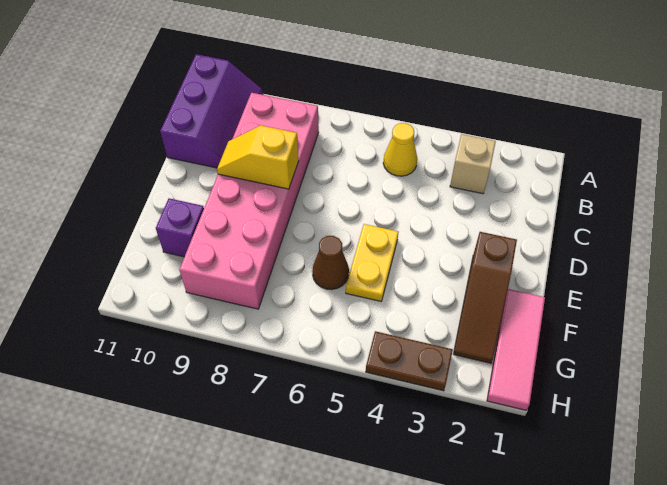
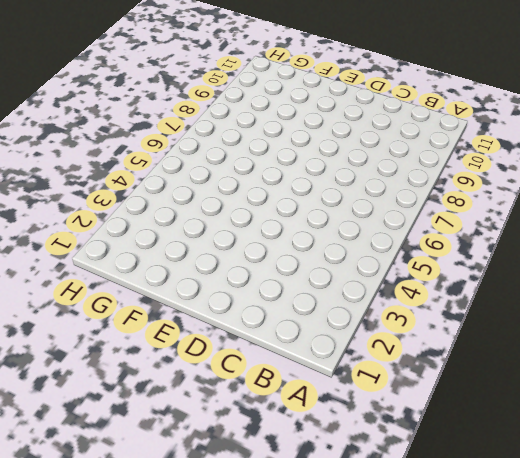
none -> purple slope A10:C11 level 1 top 11
none -> tan brick B3 level 1

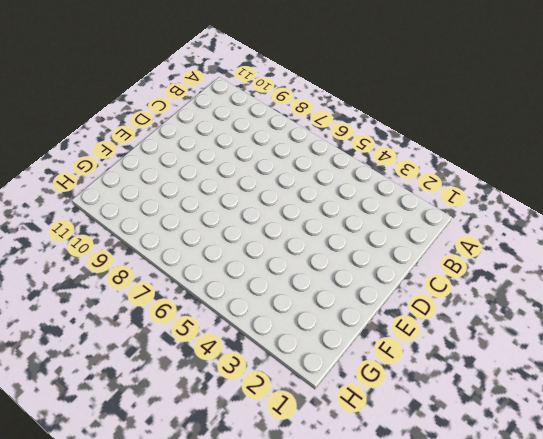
none -> purple slope A10:C11 level 1 top 11
none -> tan brick B3 level 1

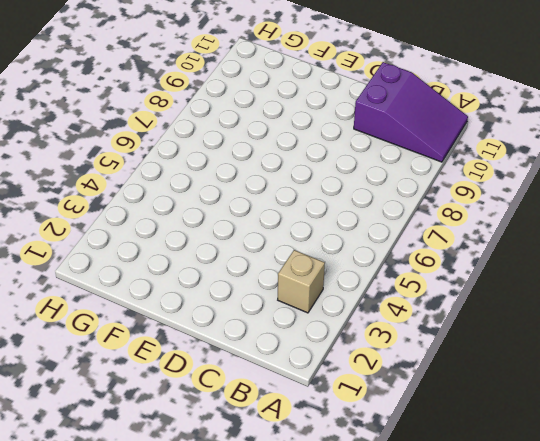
purple slope A10:C11 level 1 top C -> purple slope A10:C11 level 1 top 11
none -> yellow cone B5 level 1
none -> pink brick B8:G9 level 1

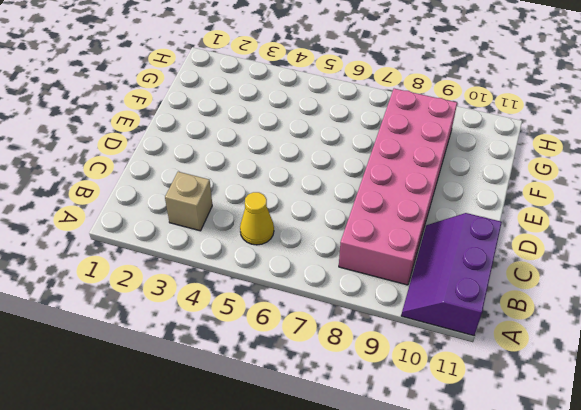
none -> brown slope E2:G2 level 1 top E
none -> yellow plate E5:F5 level 1

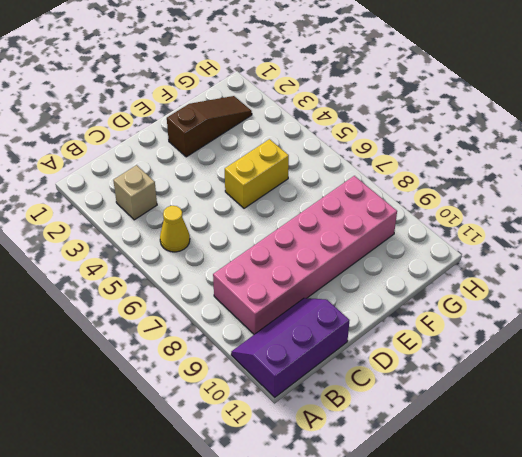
yellow brick E5:F5 level 1 -> yellow plate E5:F5 level 1
none -> pink tile F1:H1 level 1
none -> brown cone F6 level 1

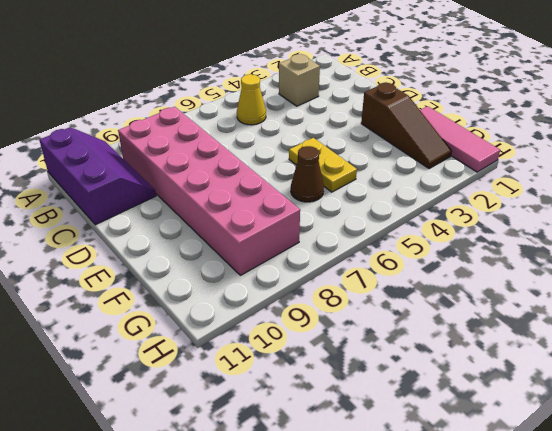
none -> purple brick F10 level 1
none -> brown plate H3:H4 level 1

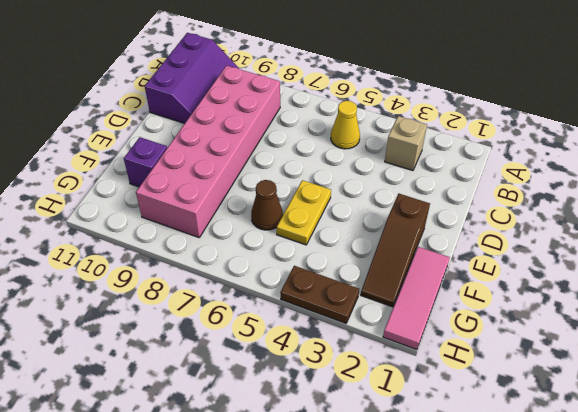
none -> yellow slope D8:D9 level 2 top 8

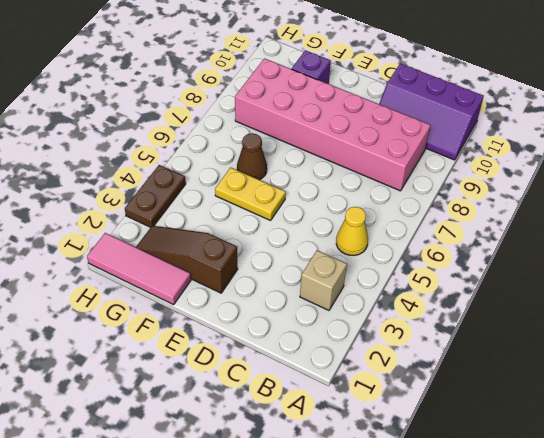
none -> yellow slope D8:D9 level 2 top 8

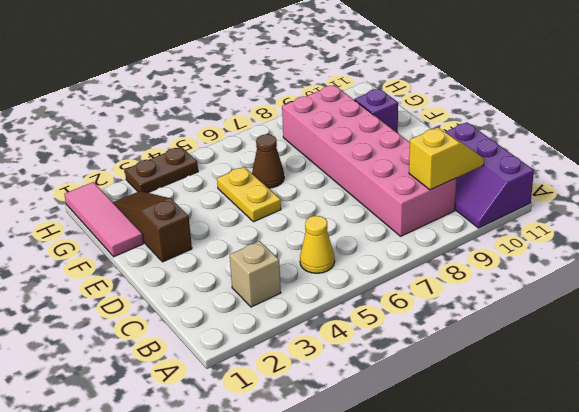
yellow slope B9:B10 level 2 top 9 -> yellow slope D8:D9 level 2 top 8

